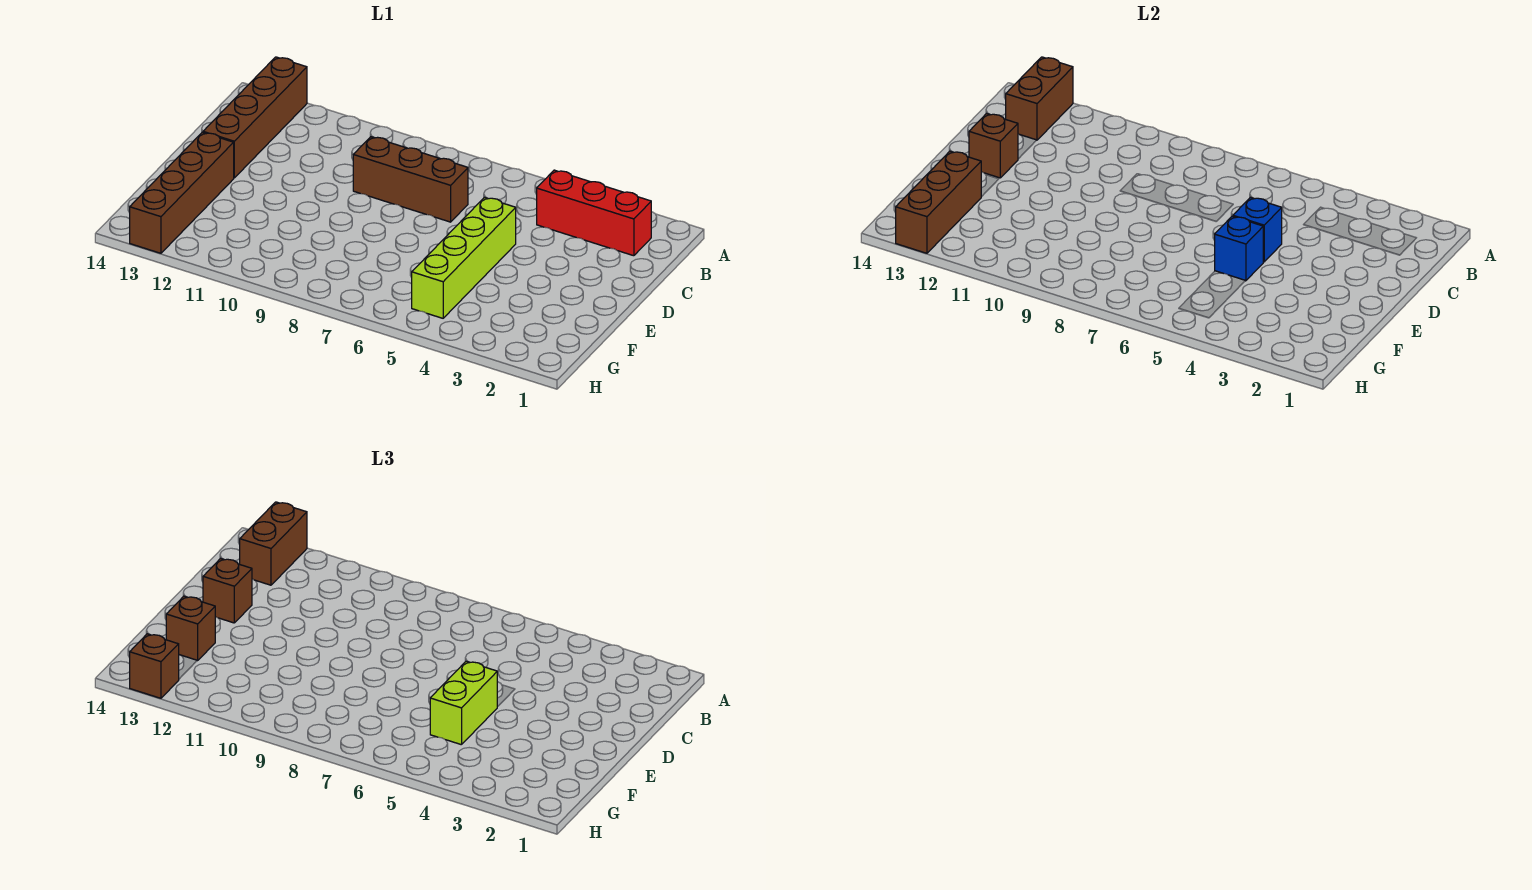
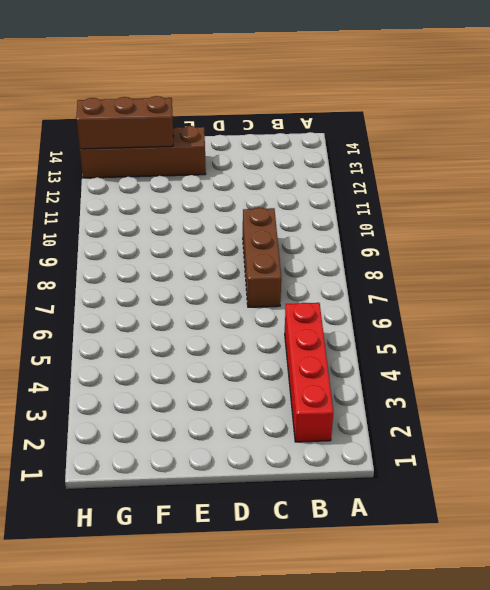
red brick B2:B5 level 1 -> red brick B2:B4 level 1
none -> brown brick A13:D13 level 1
none -> lime brick D5:G5 level 1
none -> brown brick A13:B13 level 2

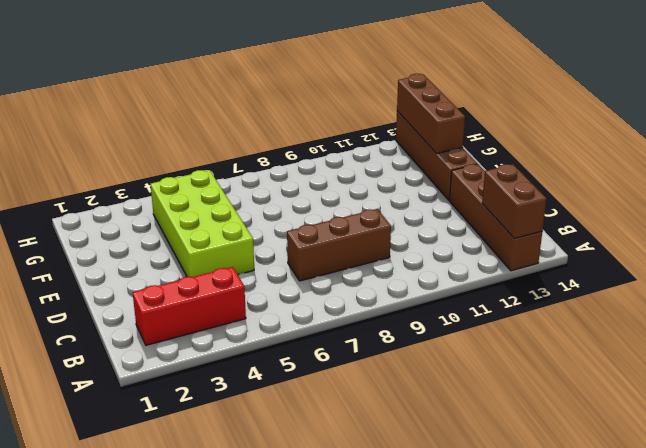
lime brick D4:G5 level 1 -> lime brick D5:G5 level 1
none -> blue brick D5 level 2
none -> brown brick D13 level 2
none -> blue brick E5 level 2

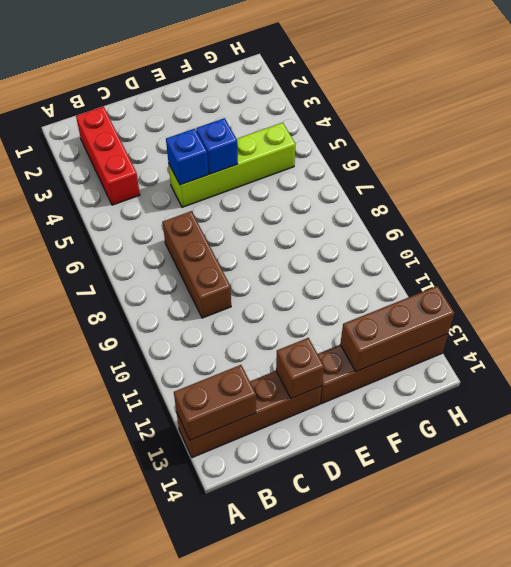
none -> brown brick A13:B13 level 3
none -> brown brick D13 level 3
none -> lime brick E5:F5 level 3

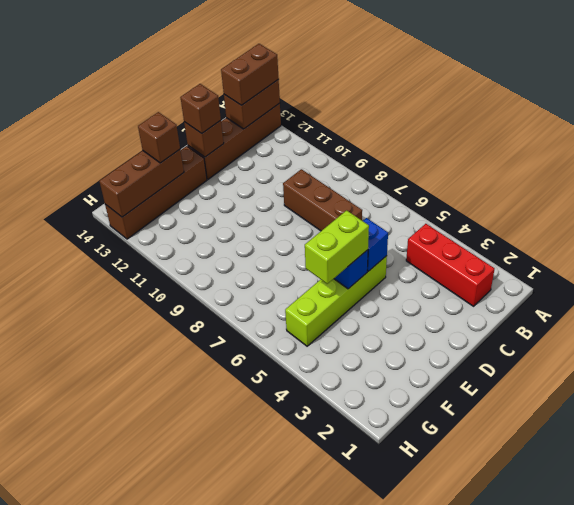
none -> brown brick H13 level 3

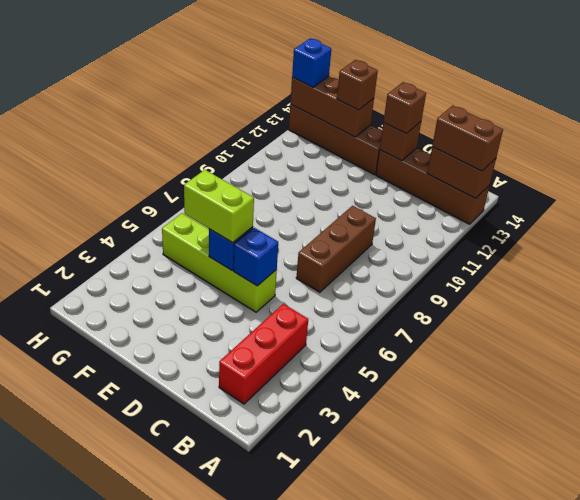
blue brick H13 level 3 -> brown brick H13 level 3

